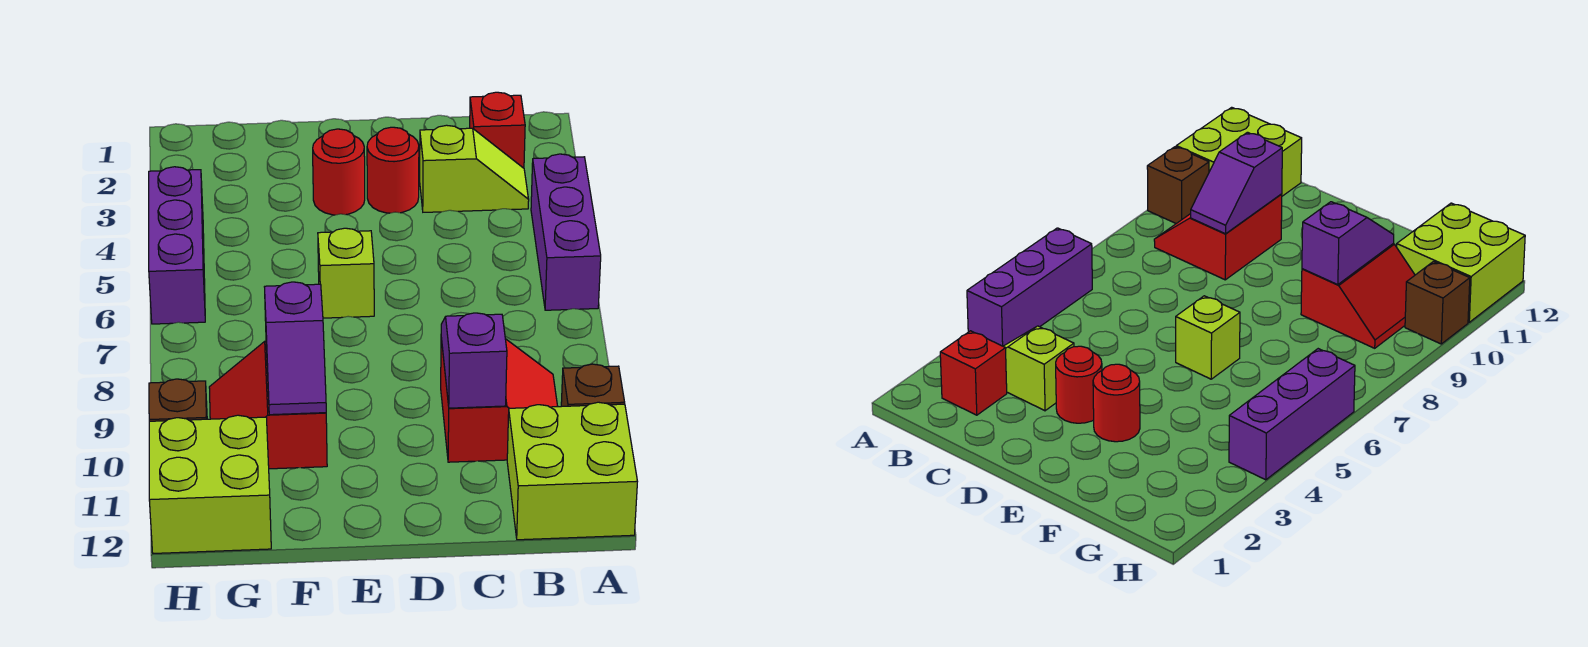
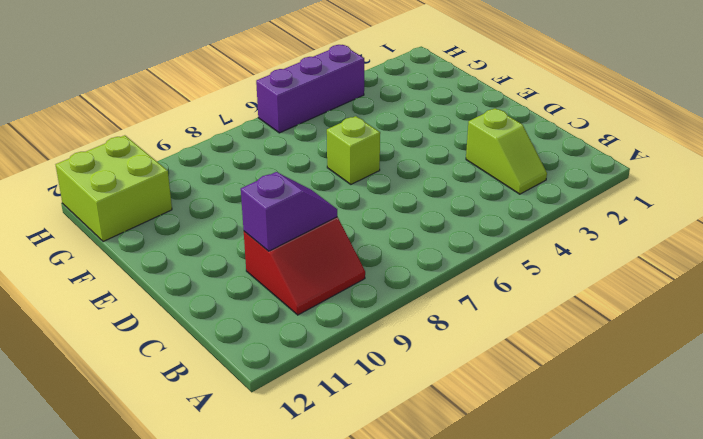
none -> purple brick A4:A6 level 1
none -> brown brick A10 level 1
none -> lime brick A11:B12 level 1

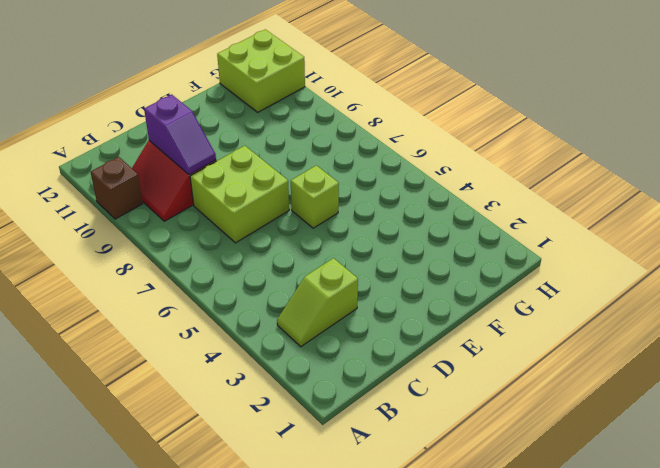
lime brick C7:D8 level 1 -> lime brick A11:B12 level 1
none -> purple brick A4:A6 level 1
none -> red brick B2 level 1
none -> red round brick D3 level 1

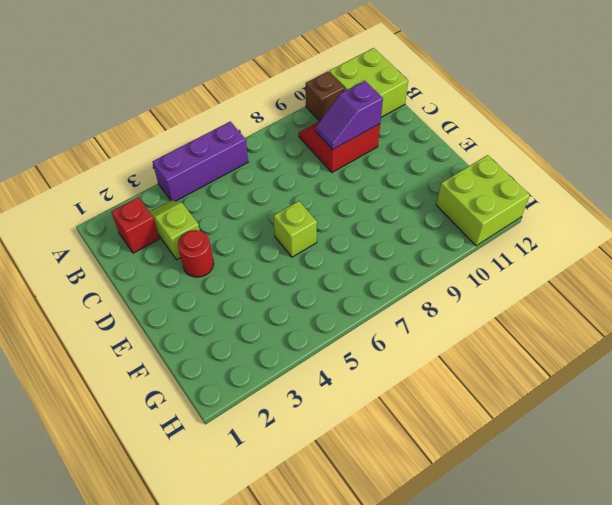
none -> red round brick E3 level 1
none -> red slope F9:G10 level 1 top F
none -> purple brick H4:H6 level 1

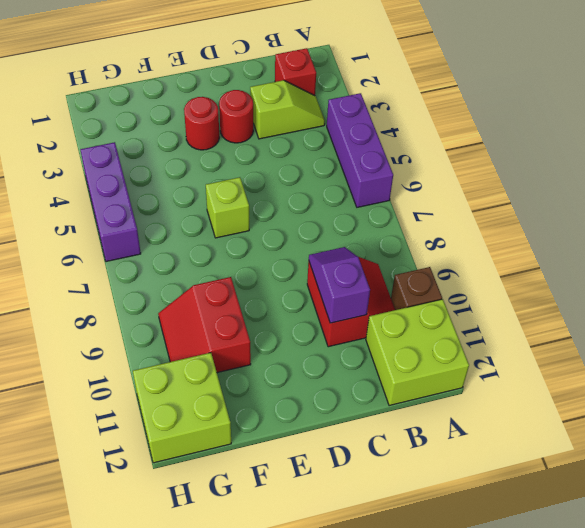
none -> brown brick H10 level 1
none -> purple slope F9:F10 level 2 top 9

